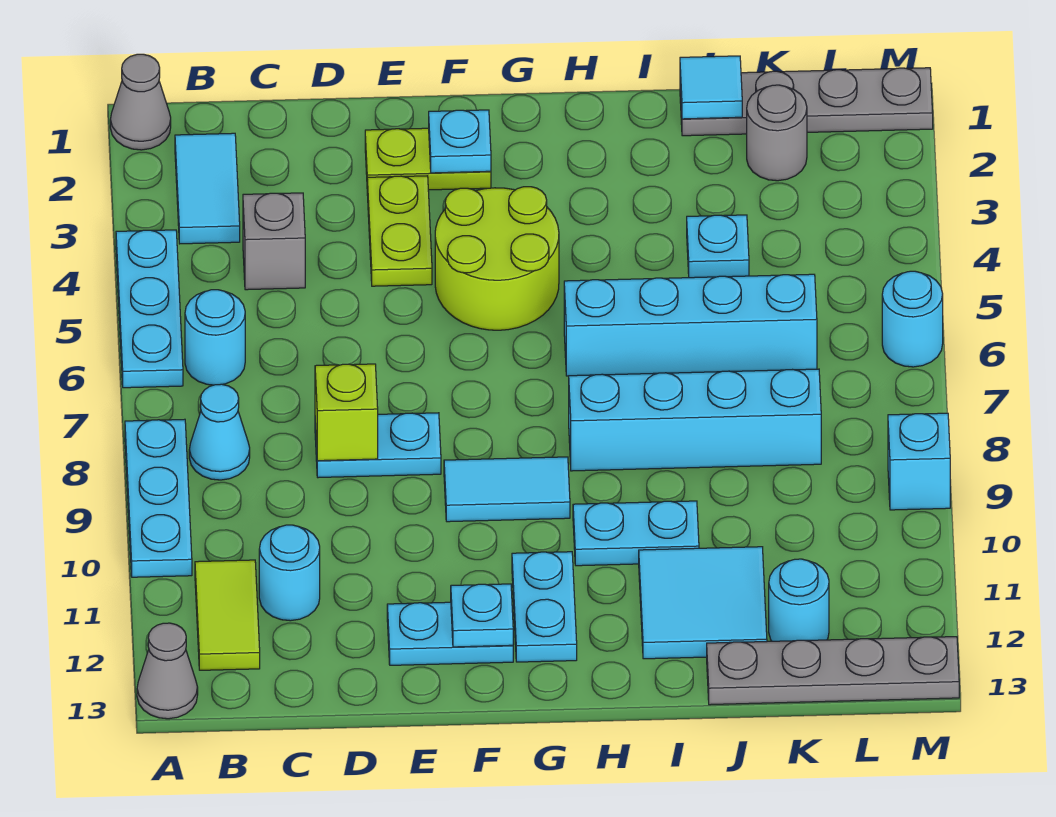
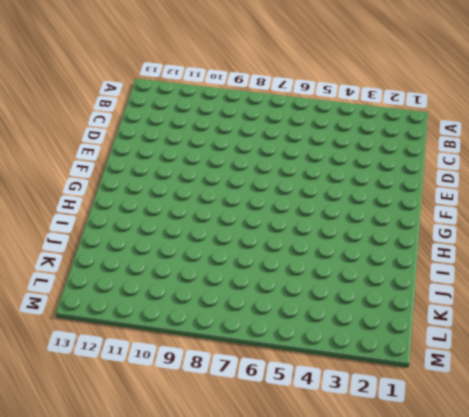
none -> grey cone A1 level 1
none -> cyan plate A4:A6 level 1
none -> cyan plate A8:A10 level 1
none -> grey cone A13 level 1

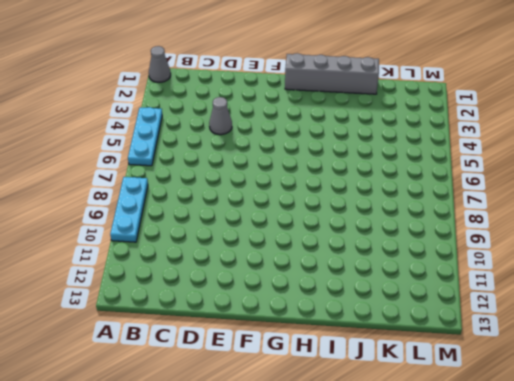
grey cone D4 level 1 -> grey cone A13 level 1
grey brick G1:J1 level 1 -> grey plate J1:M1 level 1
none -> cyan tile B2:B3 level 1
none -> cyan round brick B6 level 1
none -> cyan cone B8 level 1
none -> lime tile B11:B12 level 1

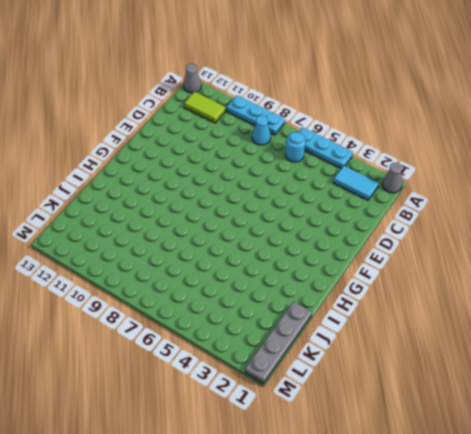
none -> grey brick C4 level 1
none -> cyan round brick C11 level 1
none -> cyan plate D8:E8 level 1
none -> lime plate E2:F2 level 1

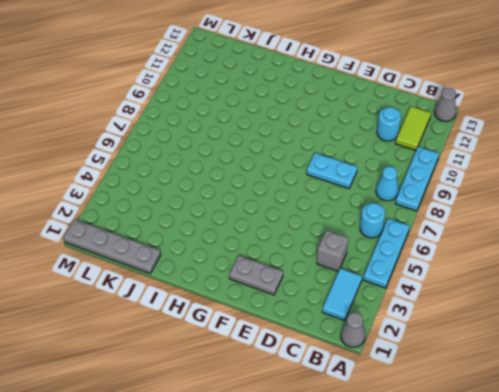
grey plate E2:F2 level 1 -> lime plate E2:F2 level 1
none -> lime plate E3:E4 level 1
none -> cyan plate E12:F12 level 1
none -> lime round brick F4:G5 level 1
none -> cyan tile F9:G9 level 1

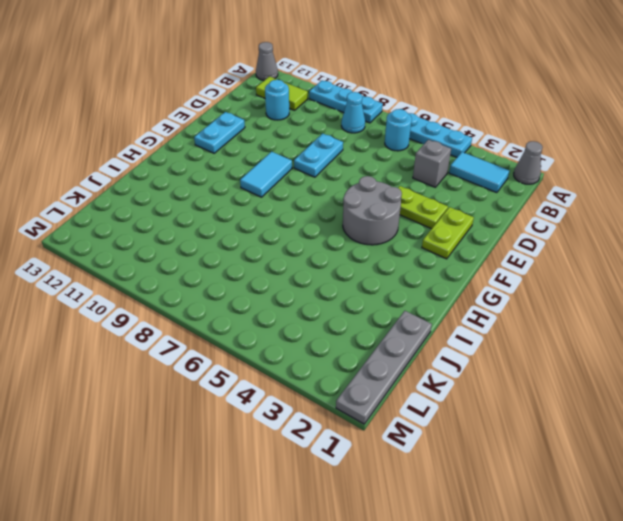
grey round brick F4:G5 level 1 -> lime round brick F4:G5 level 1
none -> cyan plate G11:G12 level 1
none -> cyan brick H6:K6 level 1
none -> cyan brick H8:K8 level 1
none -> cyan plate H10:I10 level 1

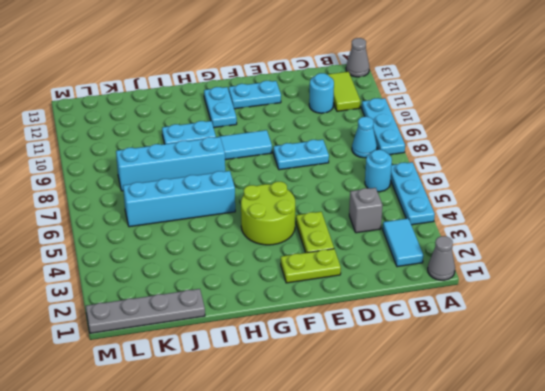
none -> cyan tile I11:J12 level 1
none -> cyan plate J4 level 1
none -> grey plate J13:M13 level 1
none -> grey round brick K2 level 1

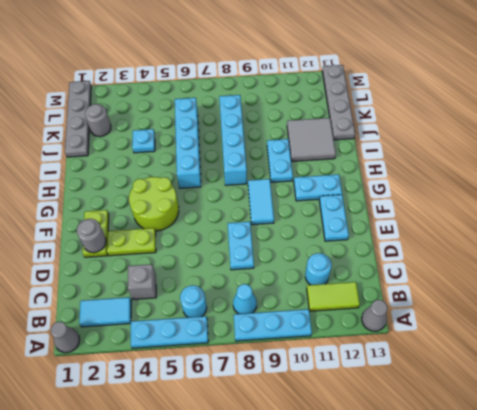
grey round brick E2 level 2 -> none
grey tile I11:J12 level 1 -> cyan tile I11:J12 level 1
none -> cyan round brick K12 level 1
none -> cyan round brick M6 level 1
none -> cyan brick M9 level 1
none -> lime brick D8 level 2

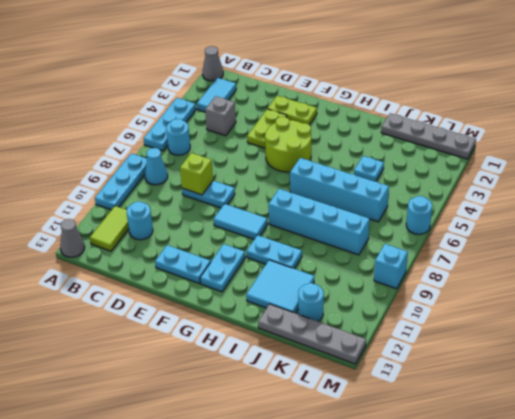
none -> grey round brick K2 level 1
none -> cyan plate F2 level 2
none -> cyan plate F12 level 2
none -> cyan tile J1 level 2

